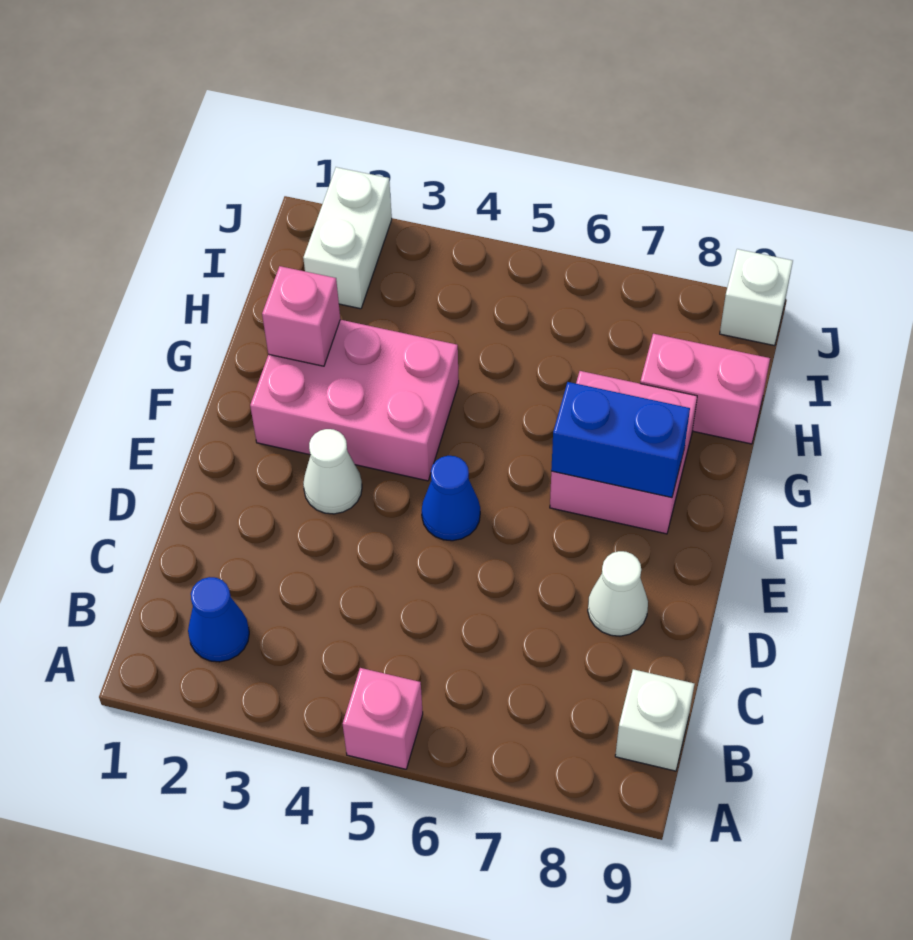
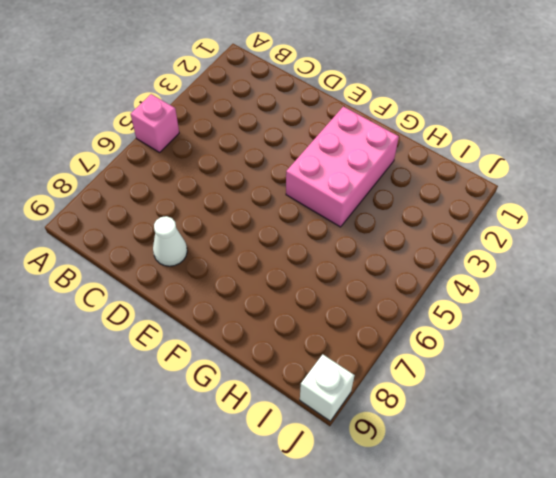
none -> blue cone B2 level 1
none -> white brick B9 level 1
none -> white cone E3 level 1

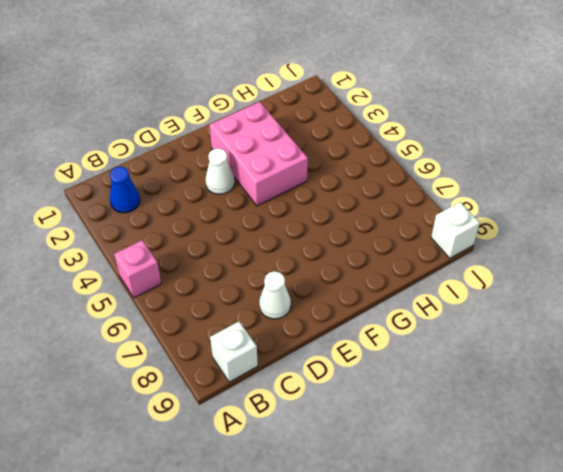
none -> blue cone E5 level 1
none -> pink brick F7:G8 level 1
none -> pink brick H8:H9 level 1

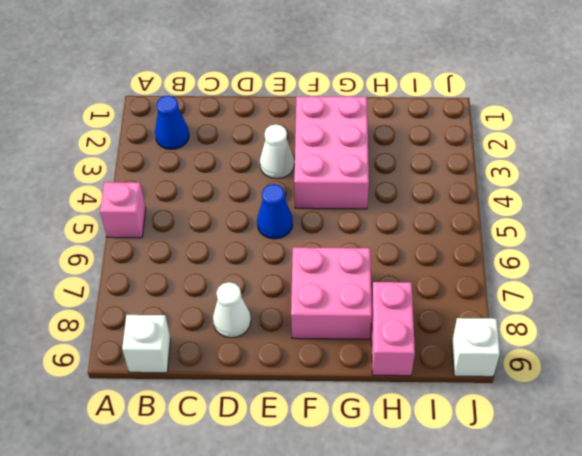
none -> white brick I2:J2 level 1
none -> blue brick F7:F8 level 2
none -> pink brick G2 level 2

